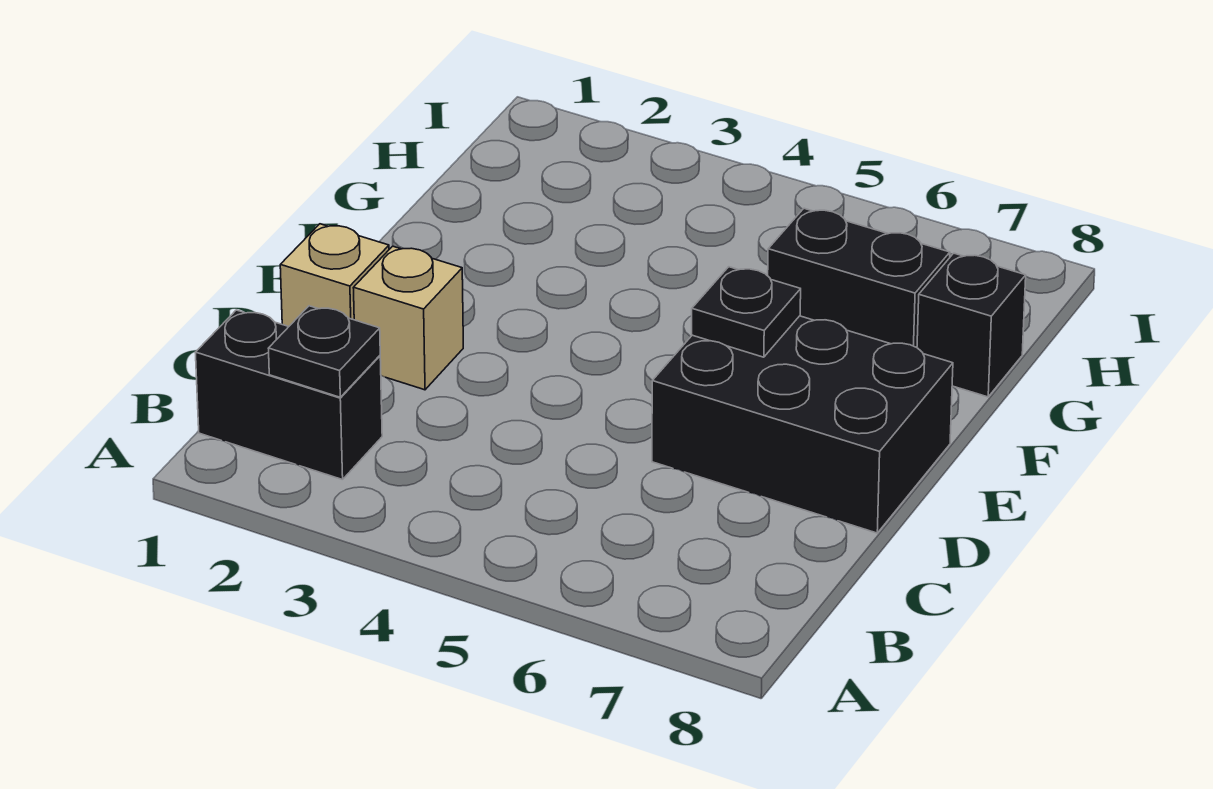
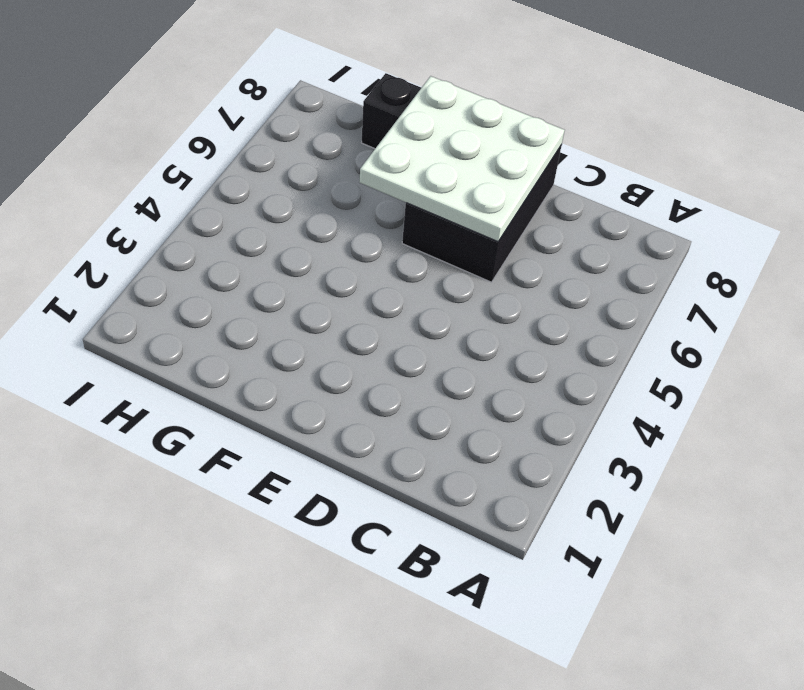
white plate D6:F8 level 2 -> black plate E6 level 2
none -> black brick B1:B2 level 1
none -> tan brick D1 level 1

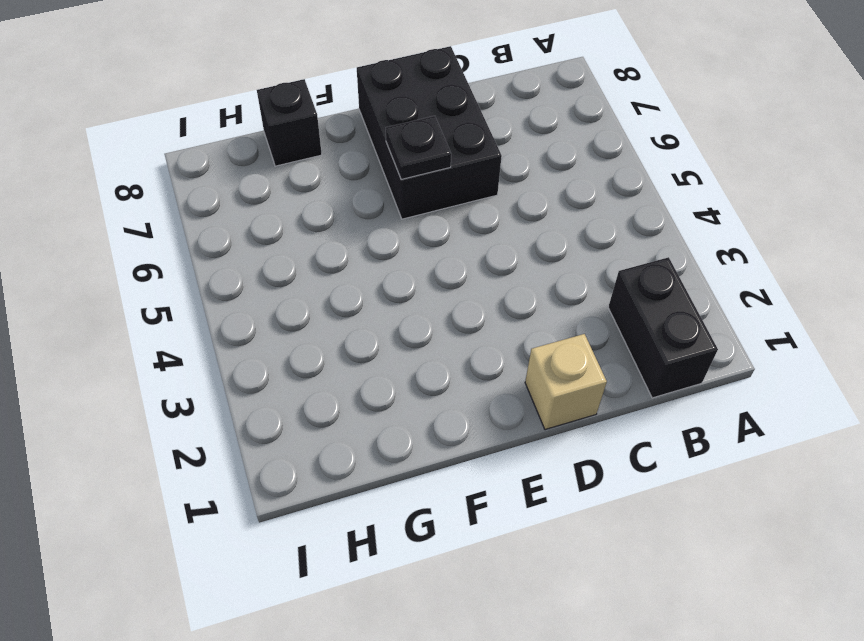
none -> tan brick D2 level 1
none -> black brick G6:G7 level 1

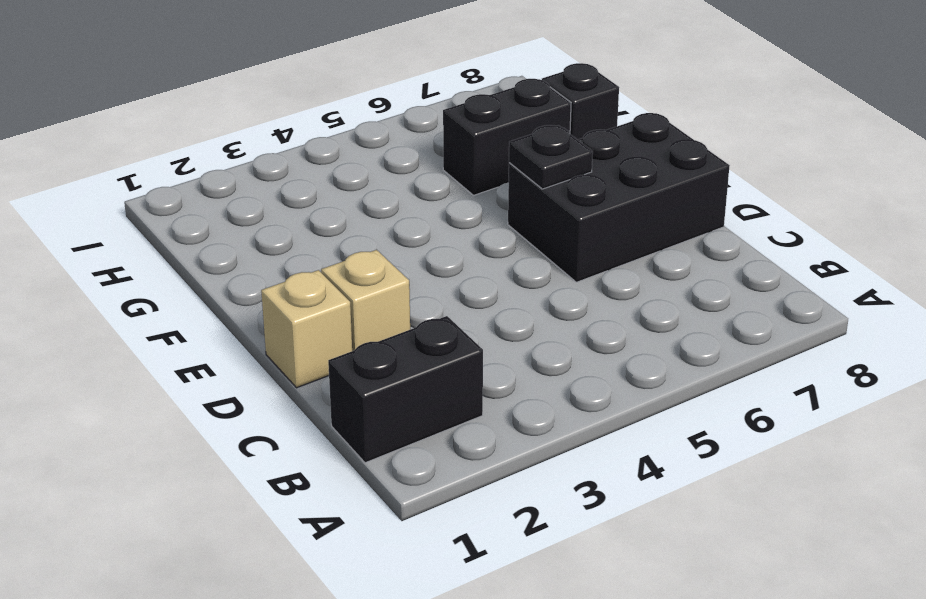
none -> black plate B2 level 2

